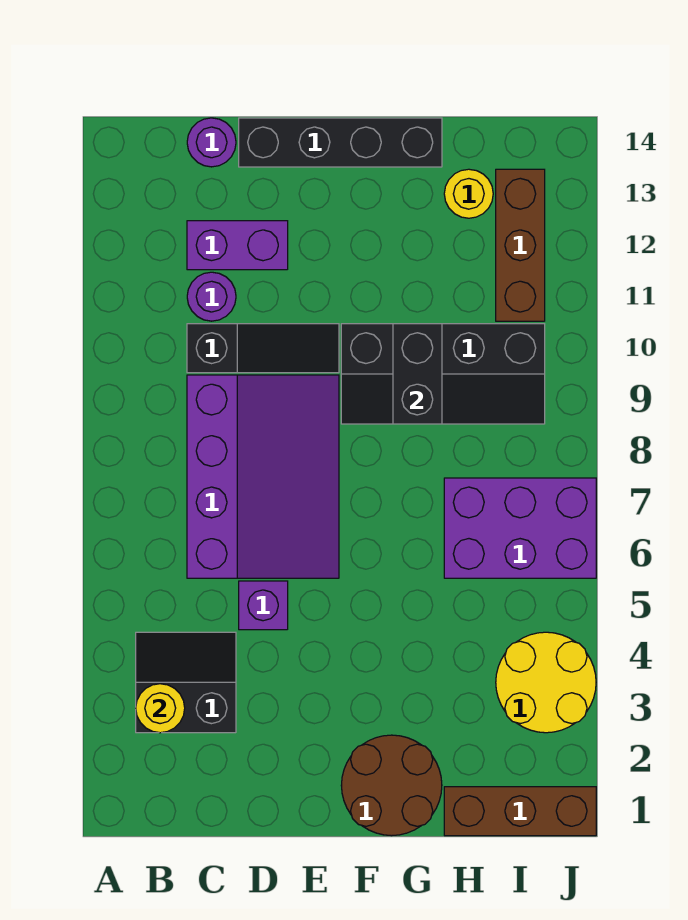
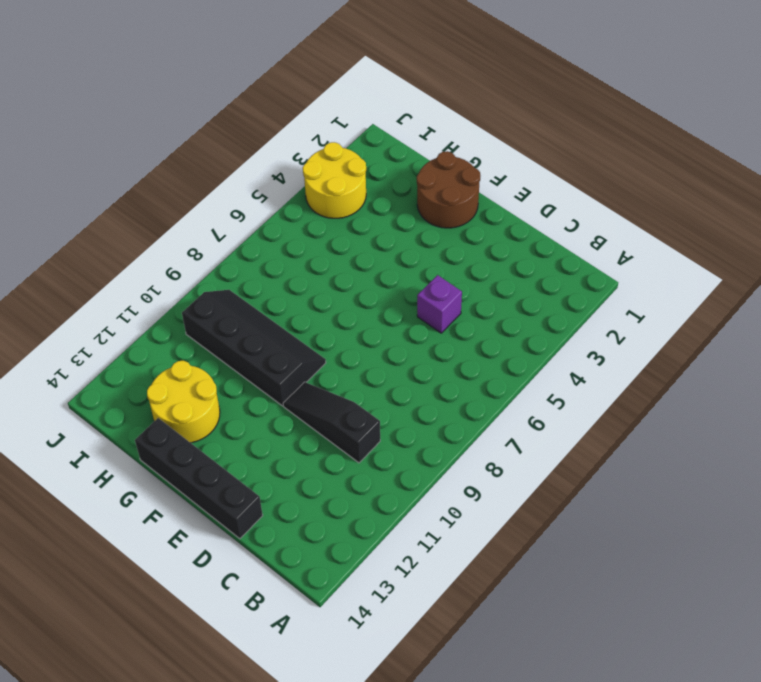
yellow round brick G12:H13 level 1 -> yellow round brick H13 level 1
none -> black slope B3:C4 level 1 top 3
none -> purple slope C6:E9 level 1 top C
none -> purple round brick C11 level 1

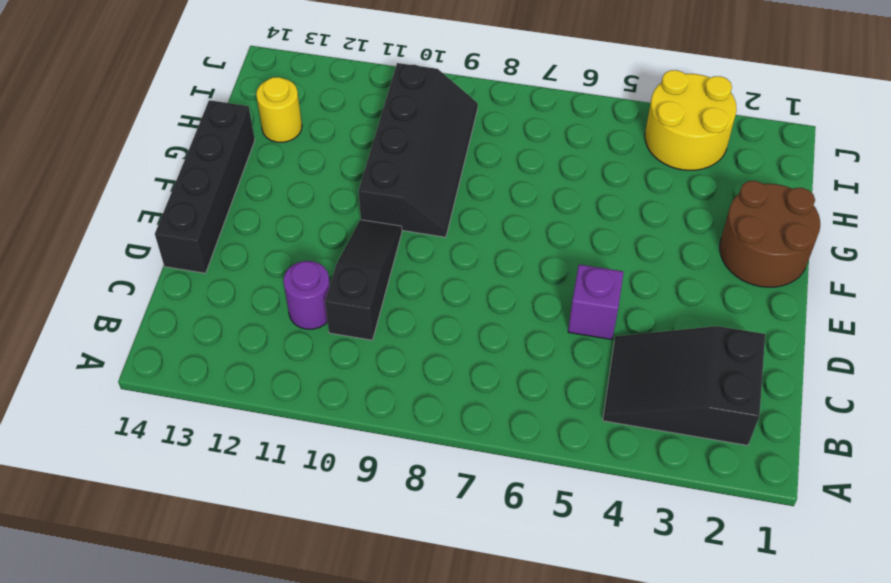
black slope B2:C4 level 1 top 2 -> black slope B3:C4 level 1 top 3
none -> purple slope C6:E9 level 1 top C
none -> purple brick C12:D12 level 1
none -> purple round brick C14 level 1

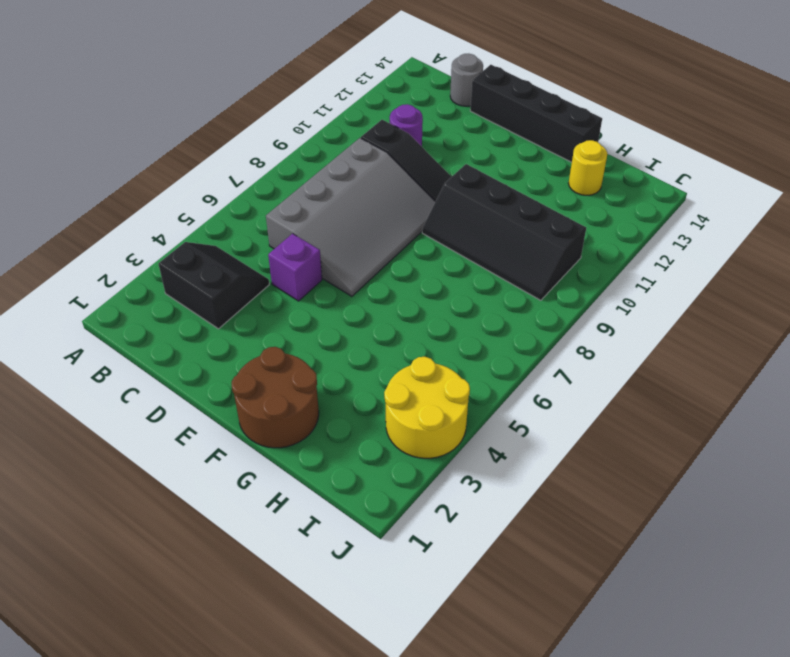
grey slope C6:E9 level 1 top C -> purple slope C6:E9 level 1 top C
grey round brick C14 level 1 -> purple round brick C14 level 1
none -> purple brick C12:D12 level 1
none -> brown brick H1:J1 level 1
none -> purple brick H6:J7 level 1

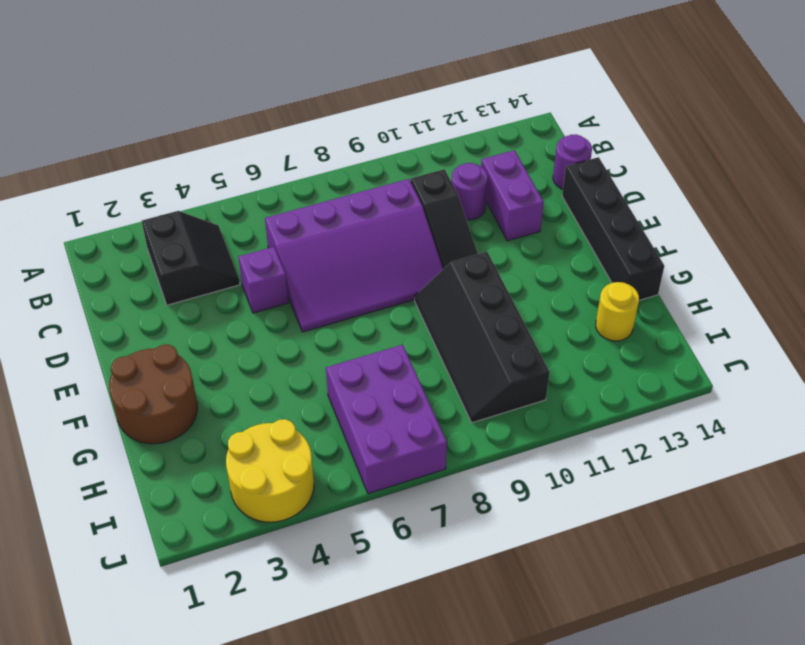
none -> brown brick H1:J1 level 1
none -> brown brick I11:I13 level 1
none -> yellow round brick B3 level 2

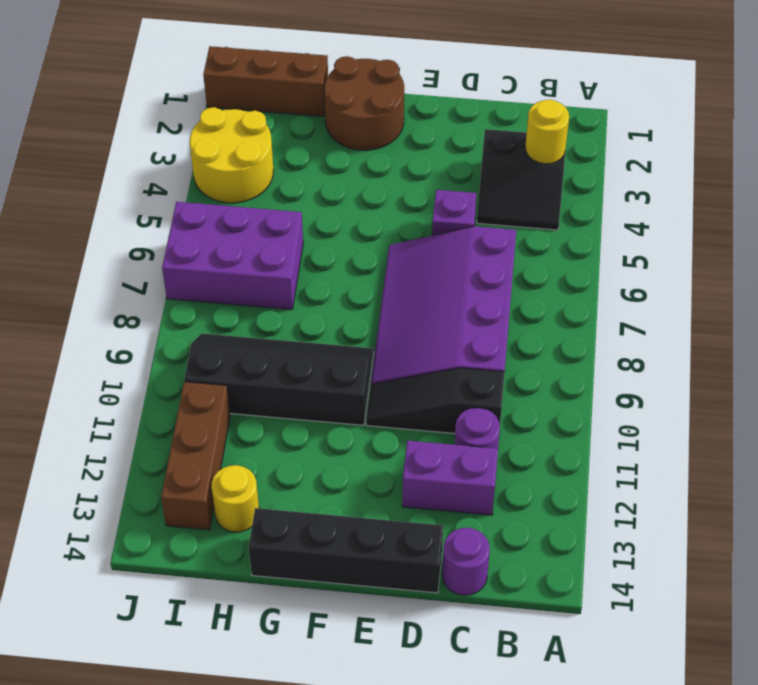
none -> black brick G9:G10 level 2

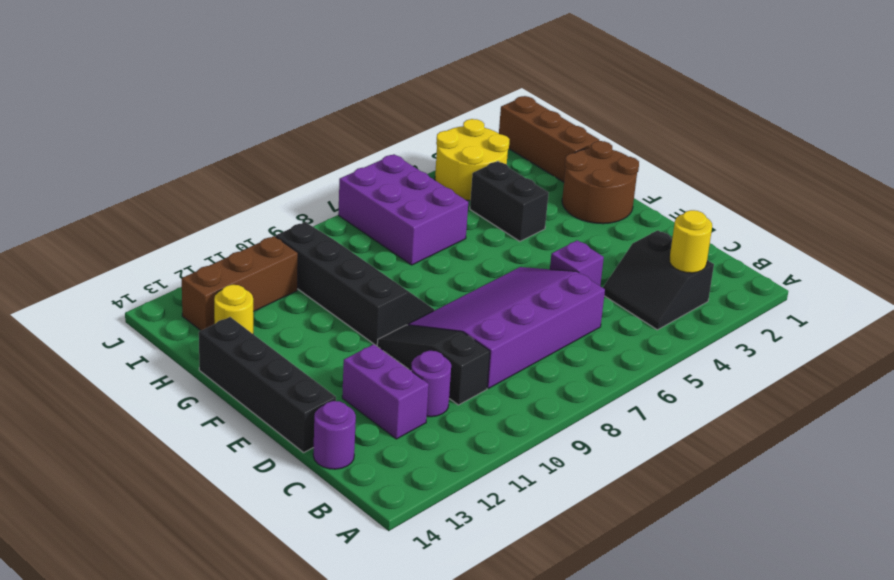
black brick G4:H4 level 1 -> black brick G9:G10 level 2

